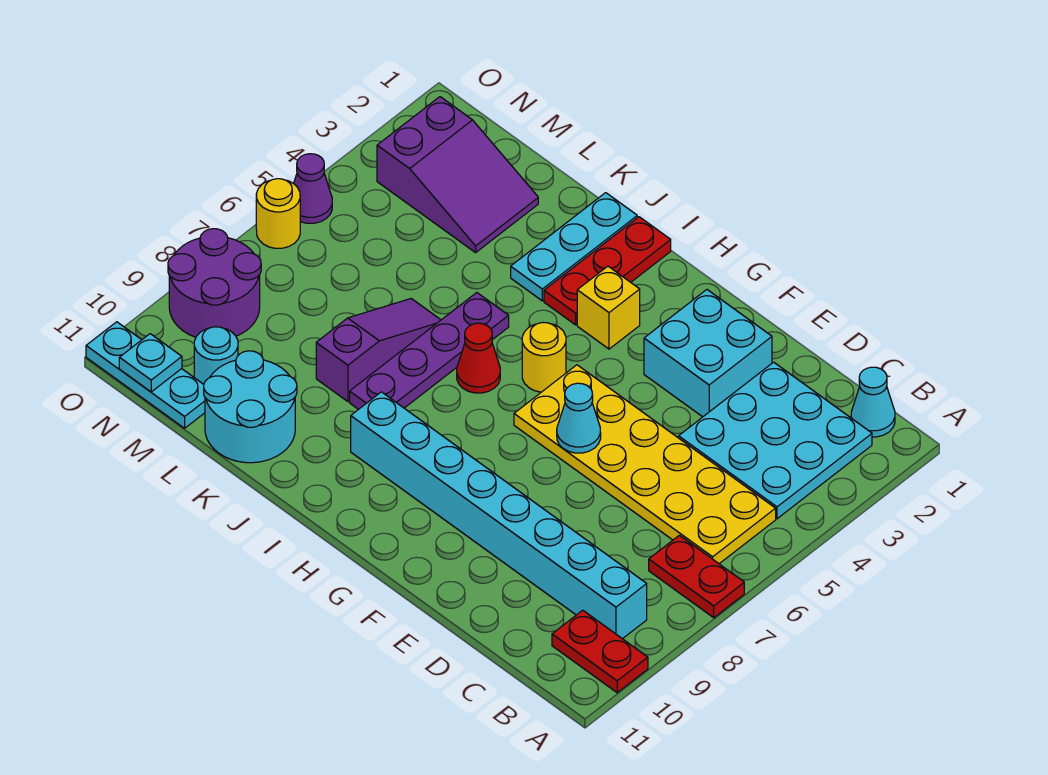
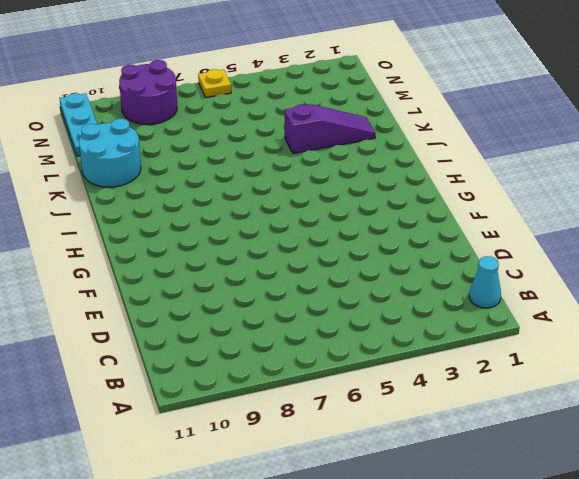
purple slope K2:K4 level 1 top 4 -> purple slope K6:K8 level 1 top 8
yellow plate O6 level 1 -> yellow round brick O6 level 1
none -> red plate A7:B7 level 1
none -> red plate A10:B10 level 1
none -> cyan plate B2:D4 level 1

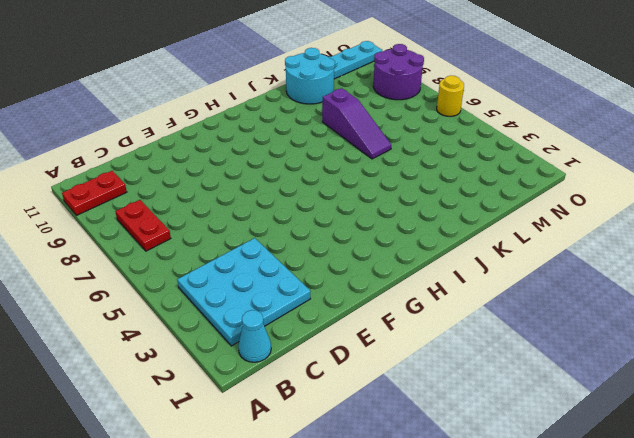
red plate B7:B8 level 1 -> red plate A7:B7 level 1
none -> yellow plate B5:G6 level 1
none -> cyan brick B9:I9 level 1
none -> cyan brick E2:F3 level 1

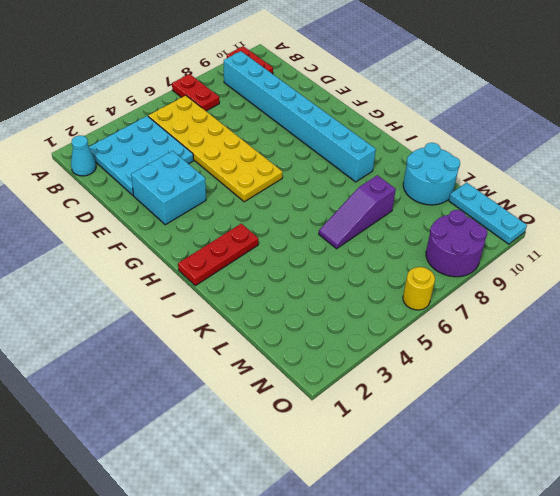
none -> yellow brick H3 level 1
none -> yellow round brick H5 level 1
none -> red cone I6 level 1

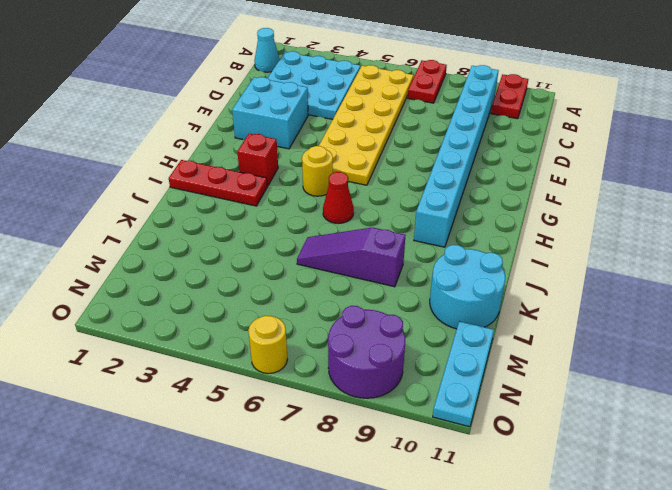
red brick H3 level 1 -> yellow brick H3 level 1
none -> cyan plate J1:J3 level 1
none -> purple plate J5:J8 level 1
none -> purple slope L2:N3 level 1 top N

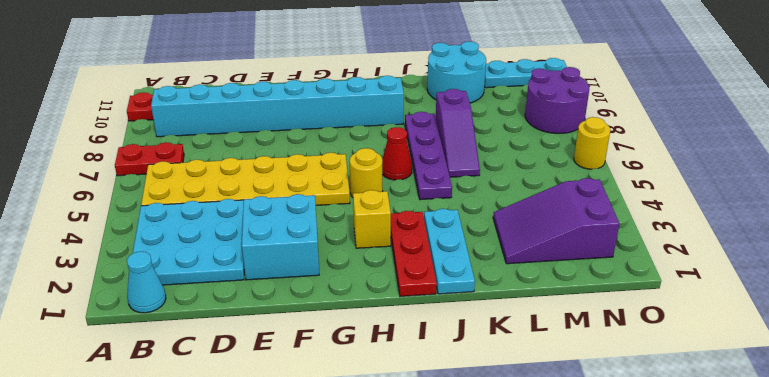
none -> cyan round brick M10 level 1
none -> purple cone O5 level 1
none -> cyan cone F6 level 2

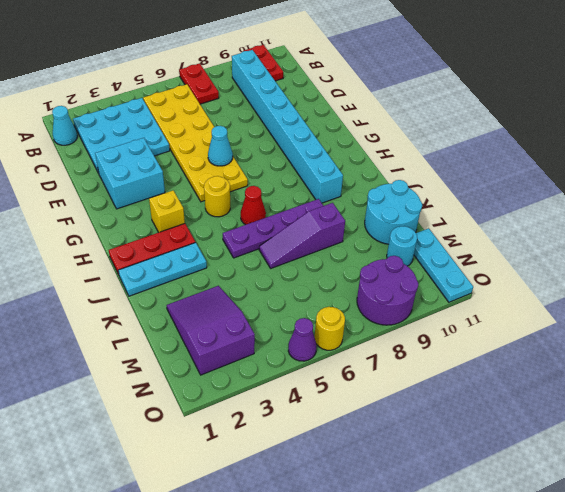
none -> cyan plate N11 level 2

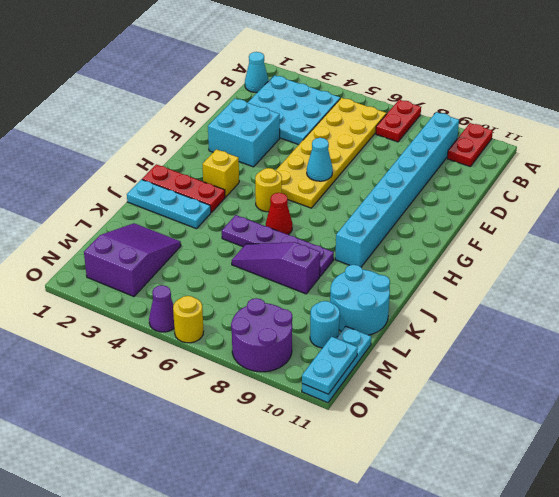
cyan plate N11:O11 level 2 -> cyan plate N11 level 2

